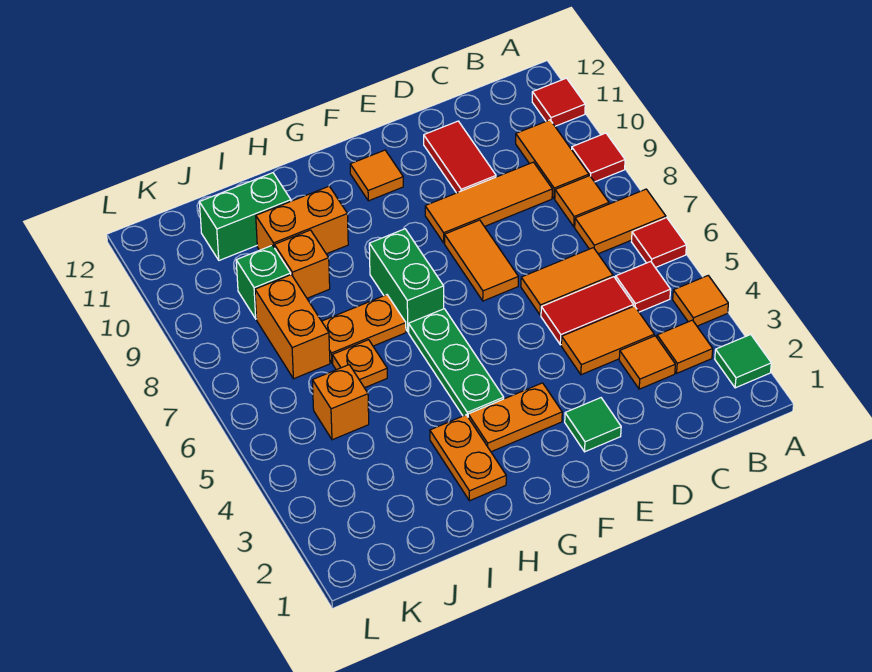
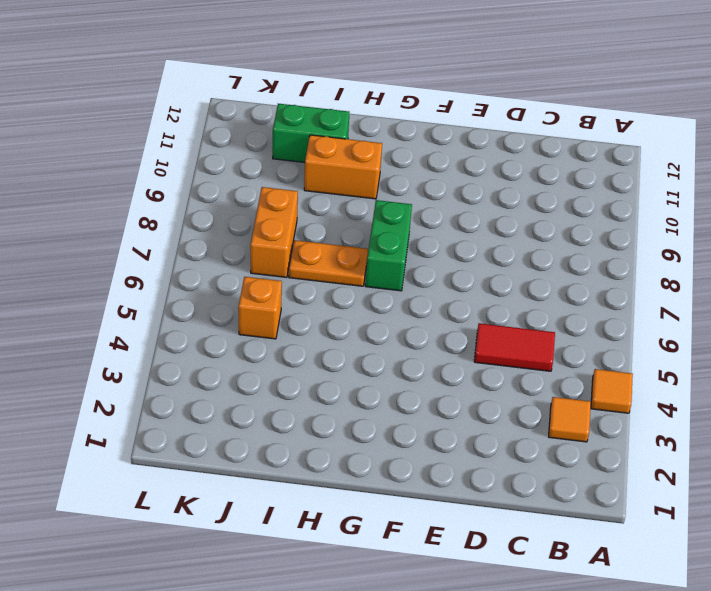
none -> green tile A2 level 1
none -> red tile A6 level 1
none -> orange tile A7:B7 level 1
none -> red tile A9 level 1

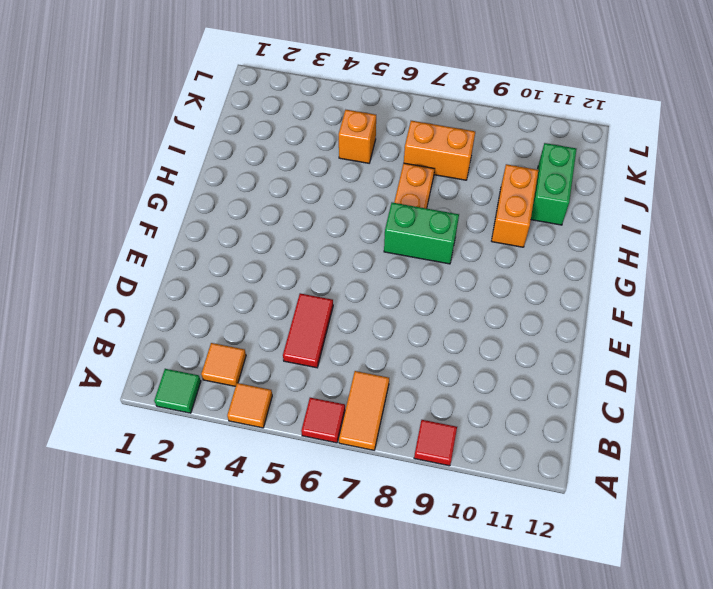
none -> red tile A11 level 1
none -> red tile B5 level 1
none -> orange tile B8 level 1
none -> orange tile B9:B10 level 1

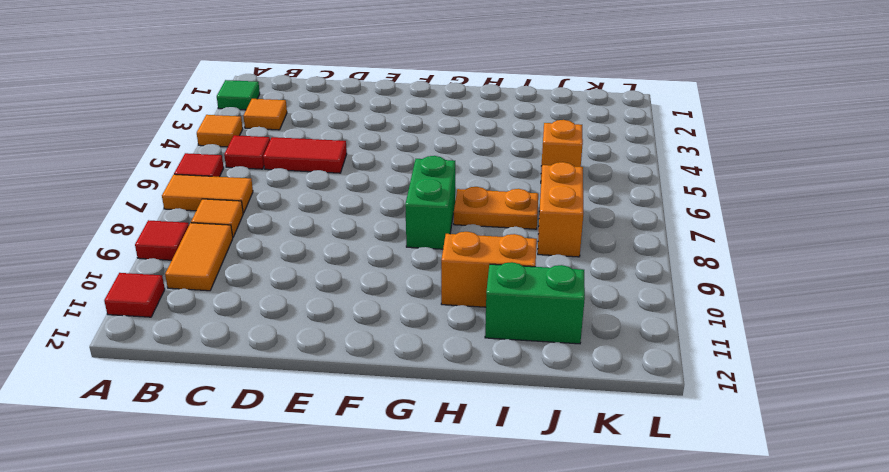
none -> orange tile C3 level 1
none -> orange tile C4:D4 level 1
none -> orange tile C6:D6 level 1
none -> orange tile C9:E9 level 1

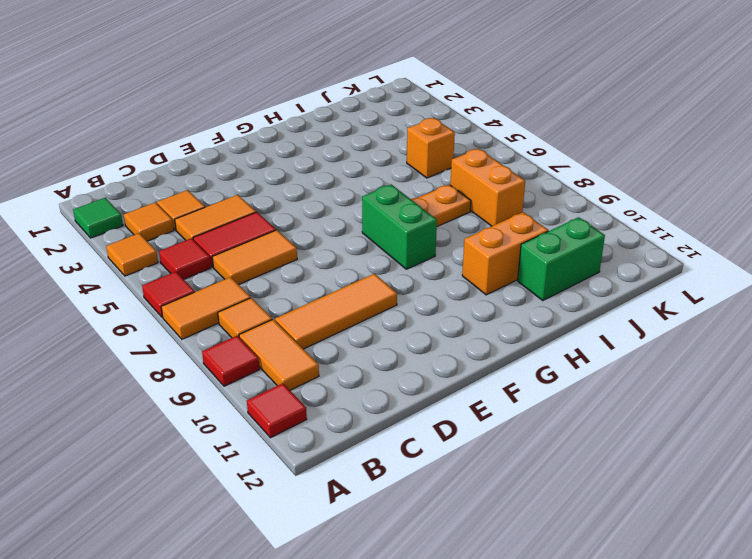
none -> red tile D10:D11 level 1
none -> green tile E2 level 1
none -> orange tile E7:E8 level 1
none -> orange plate F3:G3 level 1

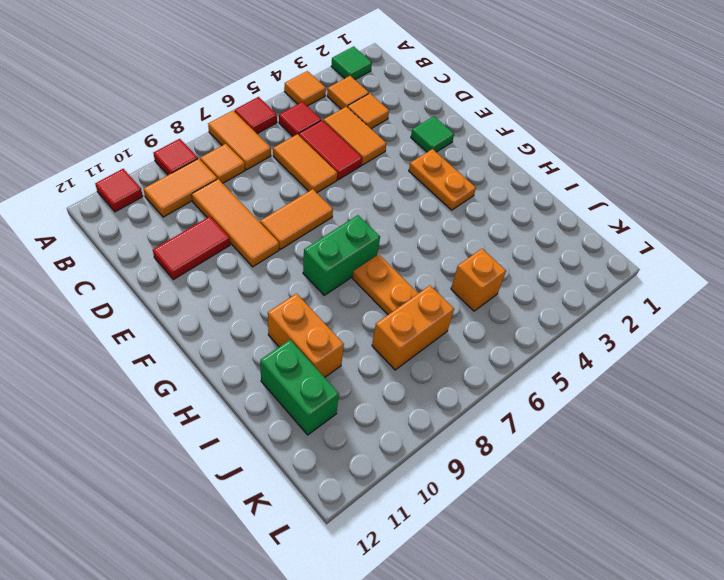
none -> orange tile F11 level 1
none -> green plate G4:G6 level 1
none -> orange plate H2:H3 level 1
none -> orange plate I6 level 1

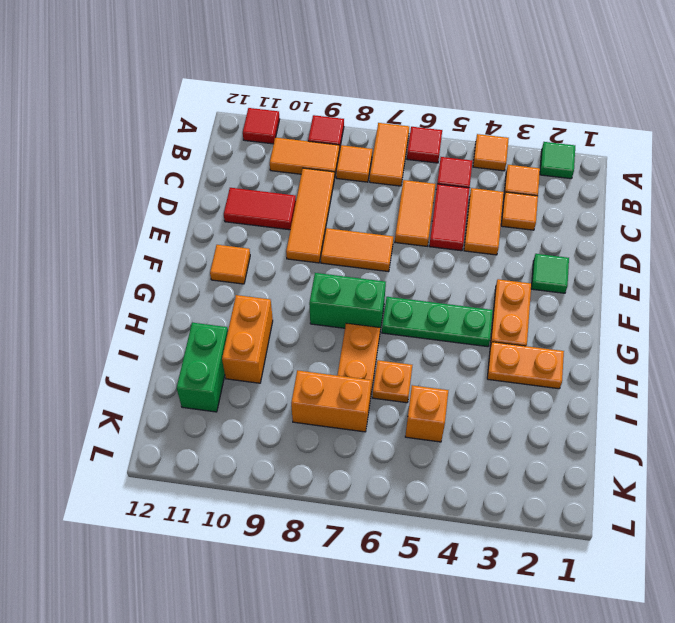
none -> orange brick I9 level 1
none -> green brick J9 level 1

